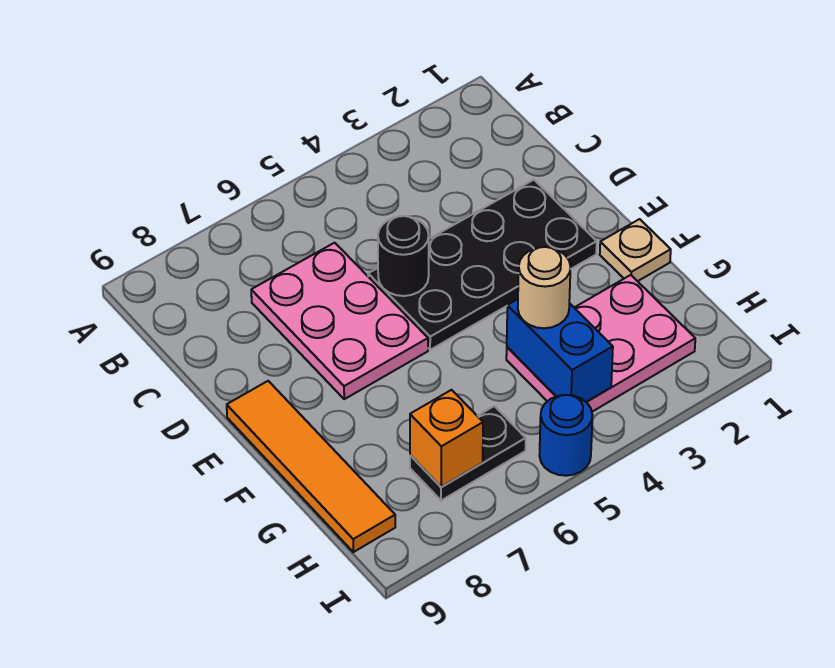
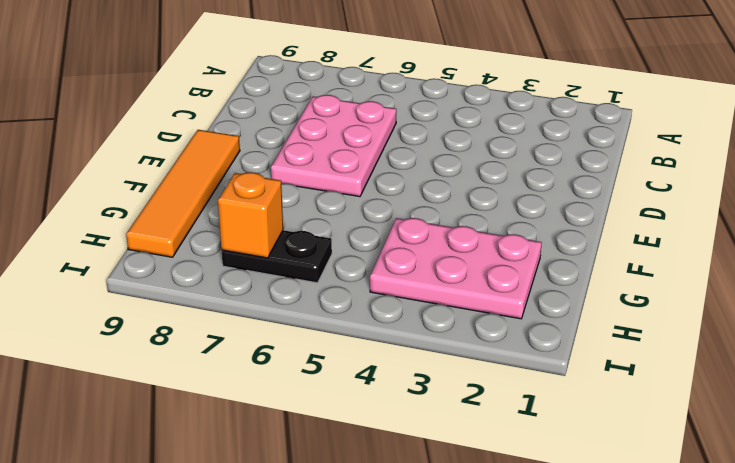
none -> black plate D2:E5 level 1
none -> tan plate F1 level 1

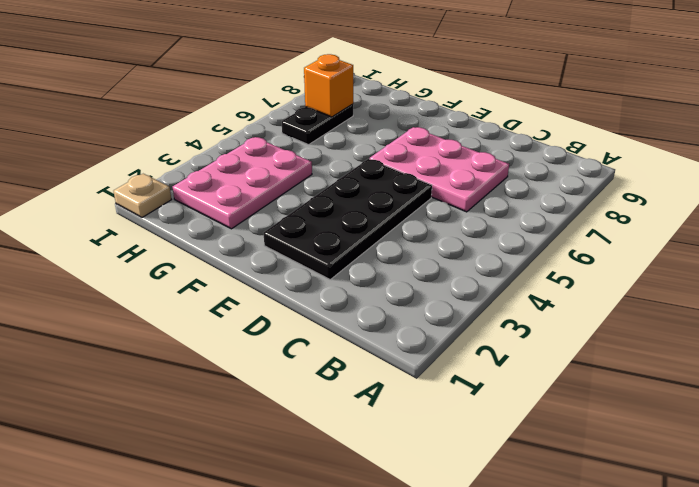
tan plate I1 level 1 -> tan plate F1 level 1
none -> orange tile E9:H9 level 1
none -> blue round brick I5 level 1

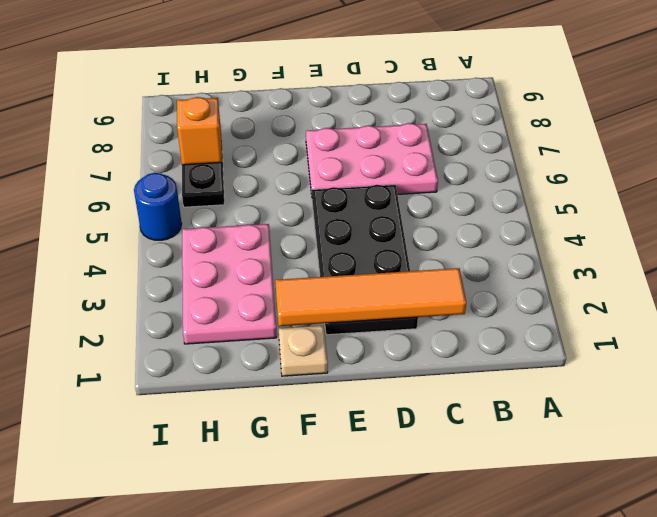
orange tile C2:F2 level 2 -> orange tile E9:H9 level 1
none -> black round brick D5 level 2
none -> blue brick G4:H4 level 2

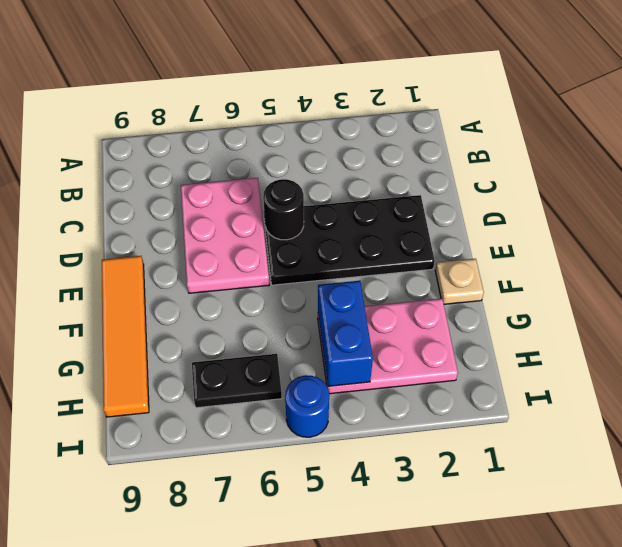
none -> orange brick H7 level 2
none -> tan round brick G4 level 3

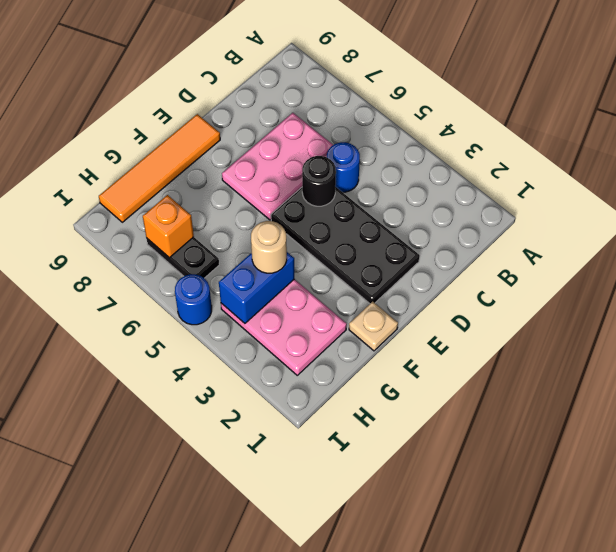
blue round brick C5 level 1 -> none

